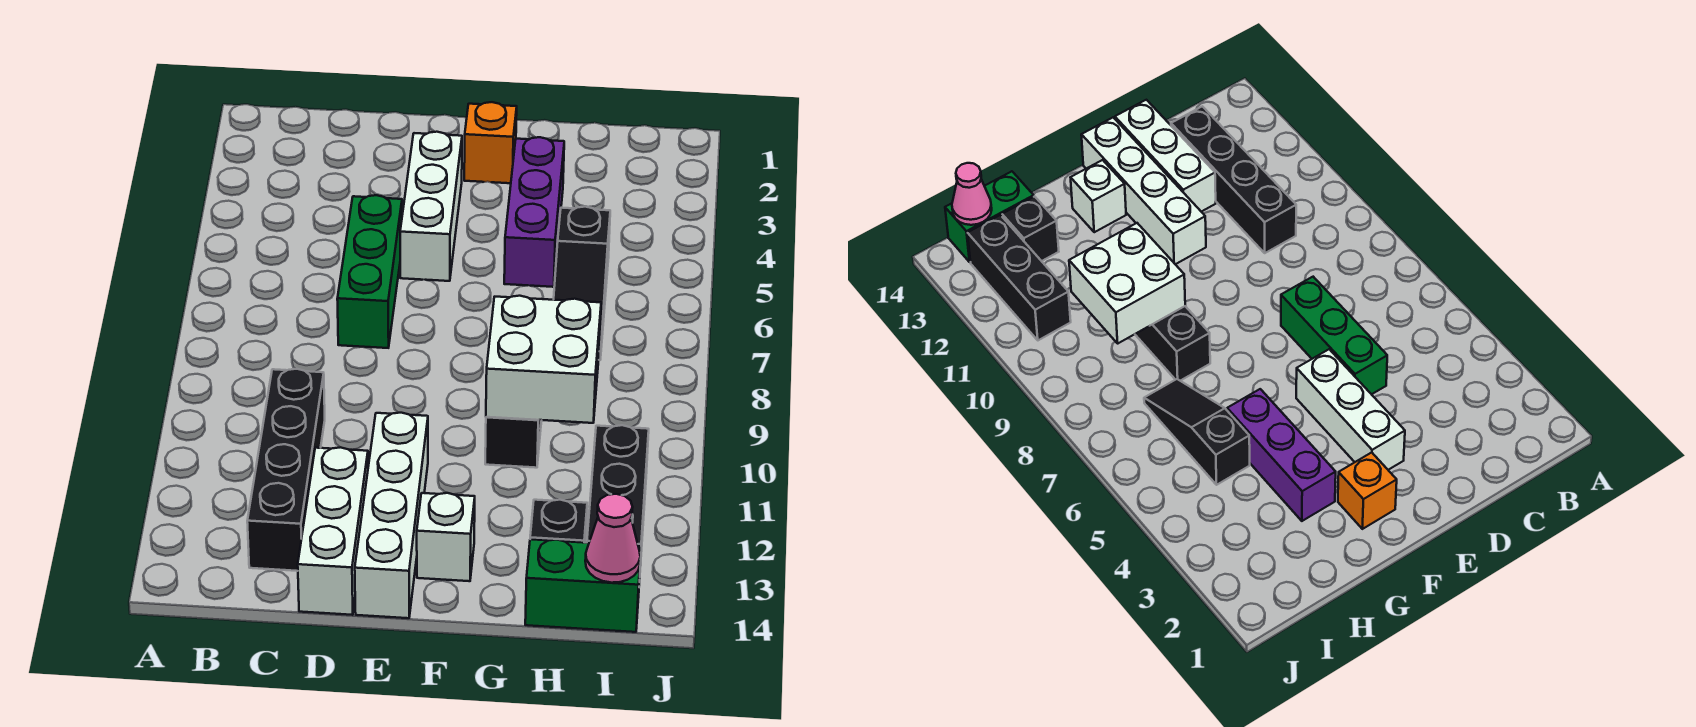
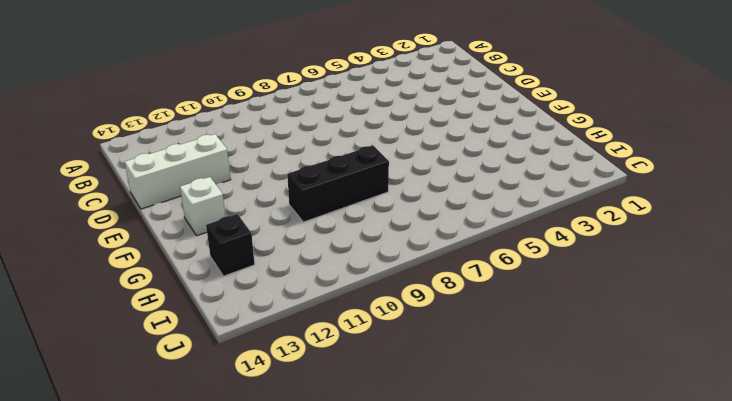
none -> black brick C10:C13 level 1
none -> green brick D5:D7 level 1
none -> white brick E3:E5 level 1

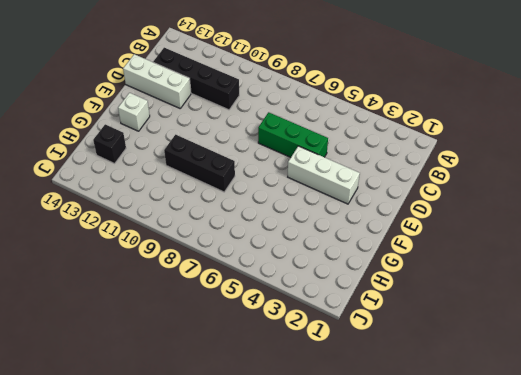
none -> white brick E11:E14 level 1
none -> orange brick F2 level 1
none -> purple brick G3:G5 level 1

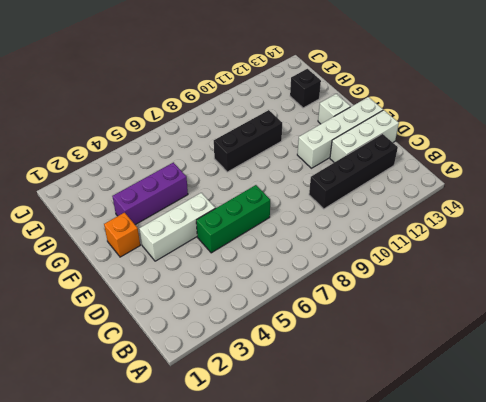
none -> black slope H5:H7 level 1 top 5
none -> green brick H14:I14 level 1
none -> black brick I11:I13 level 1

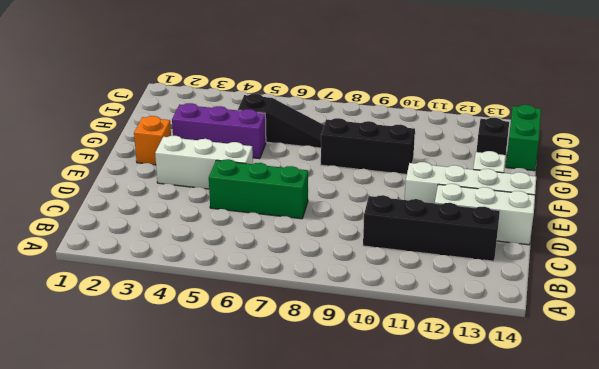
none -> black brick I11:I13 level 1
none -> white brick G9:H10 level 2
none -> pink cone I14 level 2

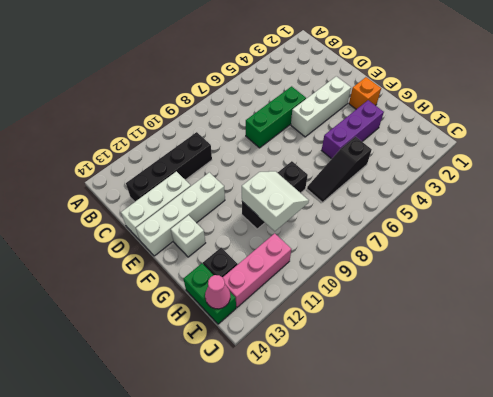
white slope G9:H10 level 2 top 10 -> white brick G9:H10 level 2
pink brick I11:I13 level 1 -> black brick I11:I13 level 1

